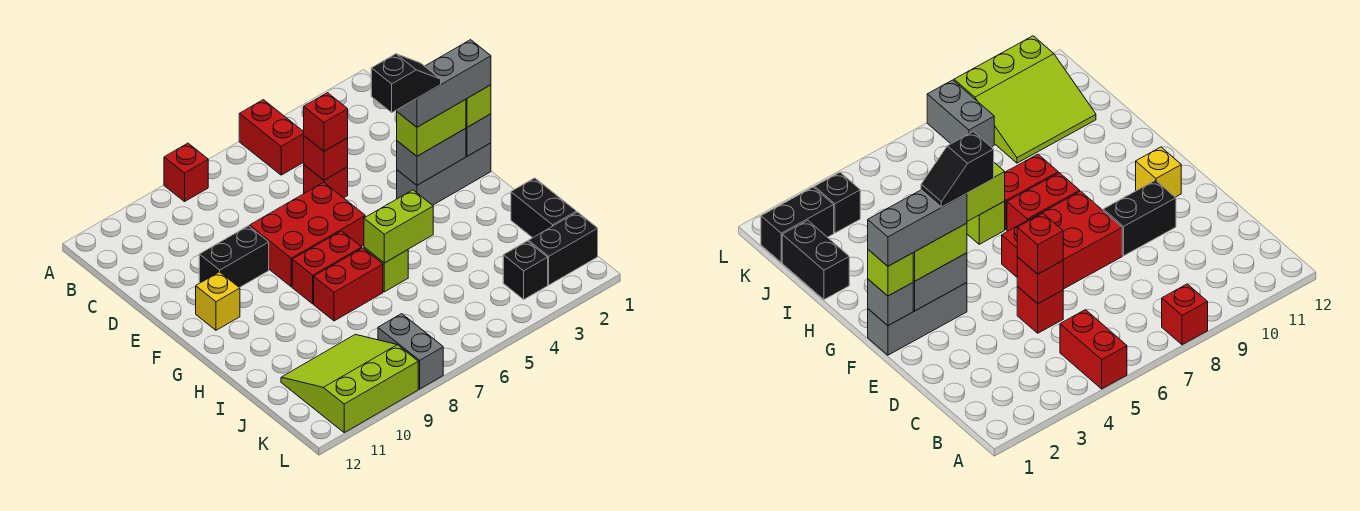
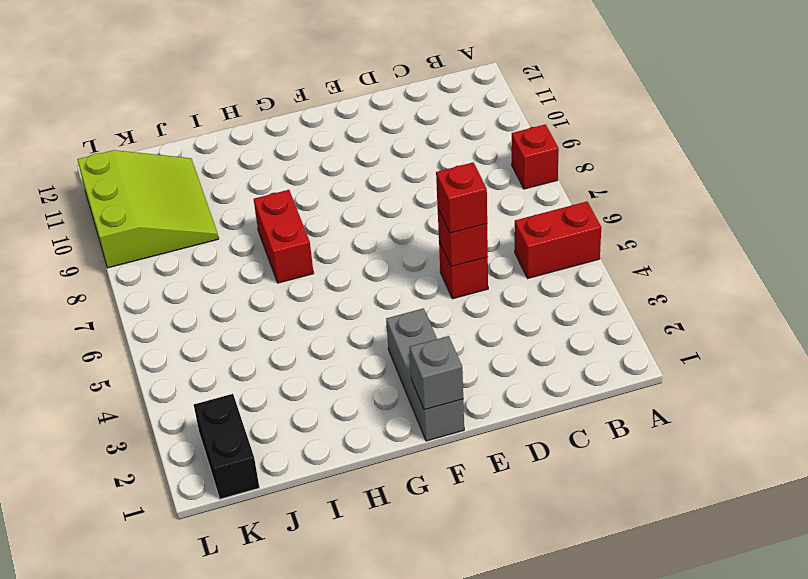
none -> red brick E6:F8 level 1
none -> black brick E9:E10 level 1
none -> yellow brick F11 level 1

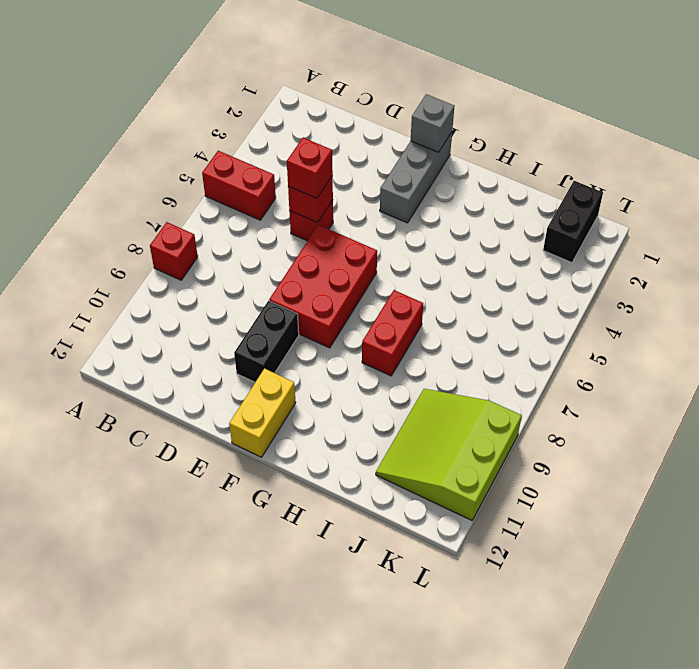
yellow brick F11:F12 level 1 -> yellow brick F11 level 1
none -> red brick G7:G8 level 1
none -> lime brick H6 level 1
none -> black brick I1:J1 level 1

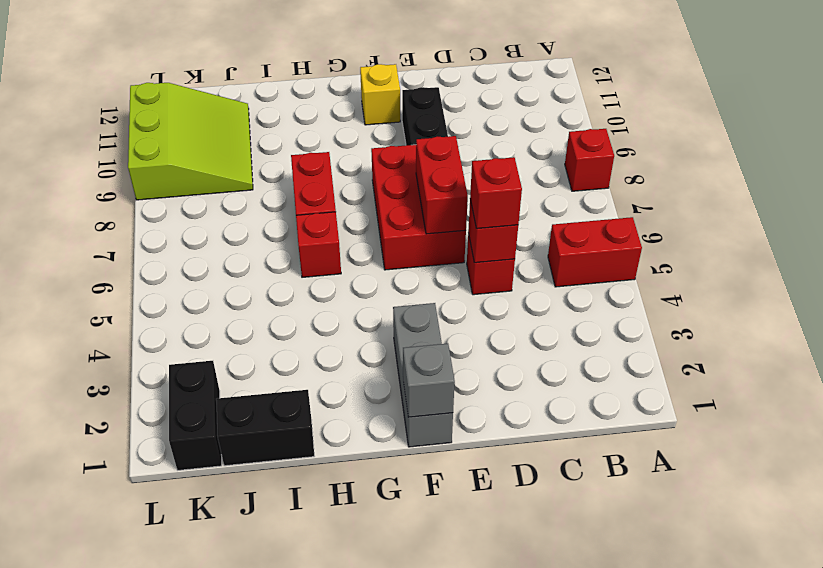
red brick E6:E7 level 2 -> red brick G7:G8 level 1
red brick H6 level 1 -> lime brick H6 level 1
none -> black brick K3 level 1
none -> grey brick K8:L8 level 1
none -> grey brick F2:F3 level 2

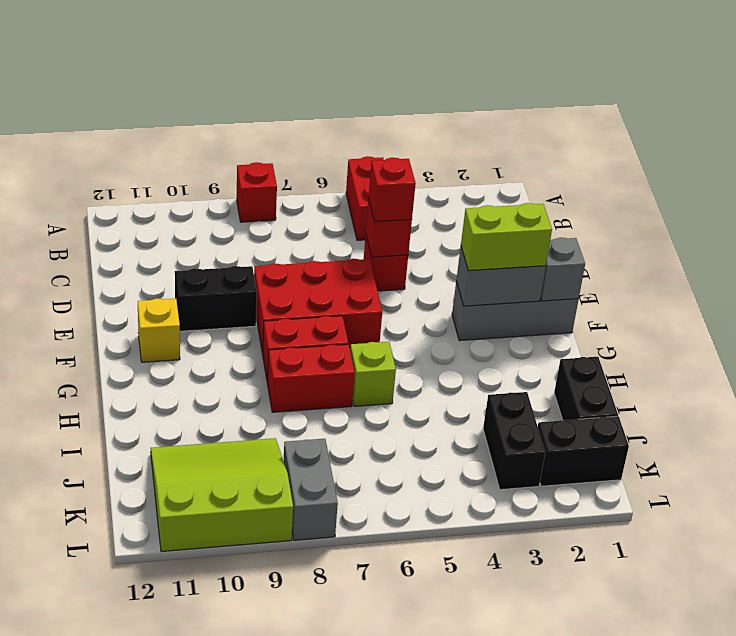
black brick J3:K3 level 1 -> black brick K3 level 1
none -> lime brick H5:H6 level 2
none -> lime brick F1 level 3
none -> grey brick F1:F3 level 4

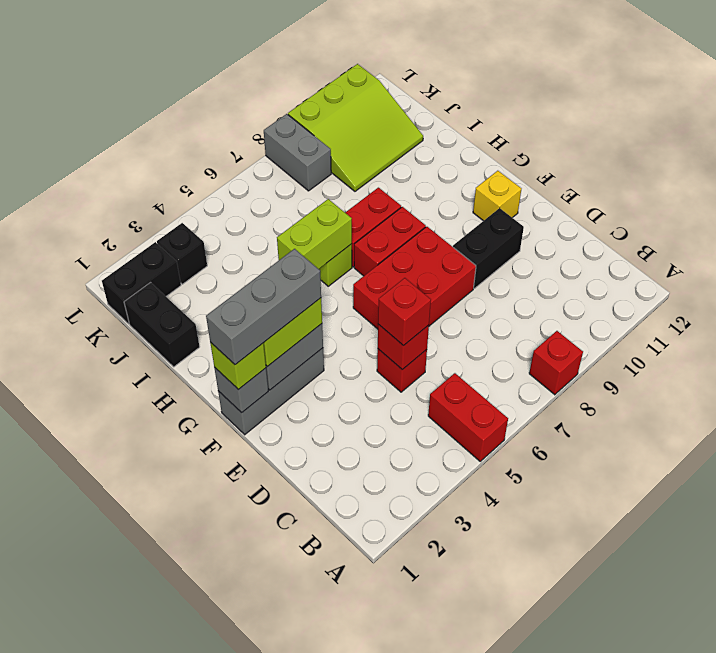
none -> black slope F3:F4 level 5 top 4

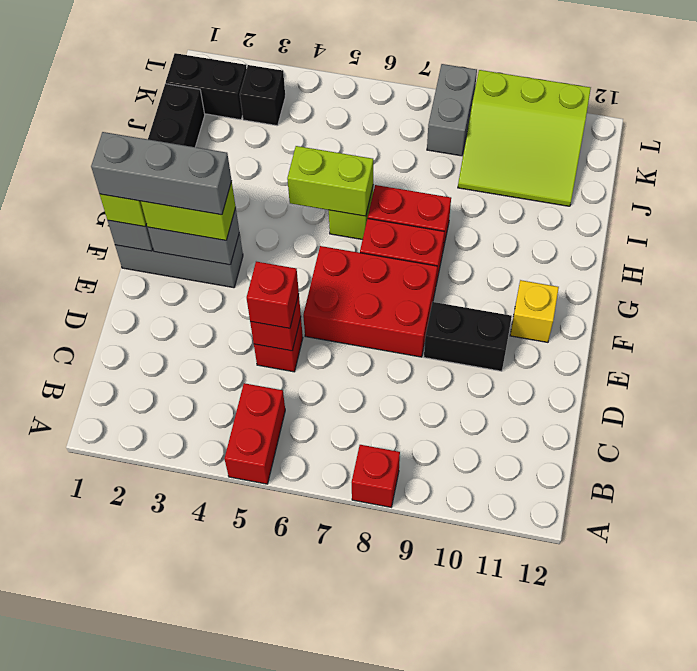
none -> black slope F3:F4 level 5 top 4

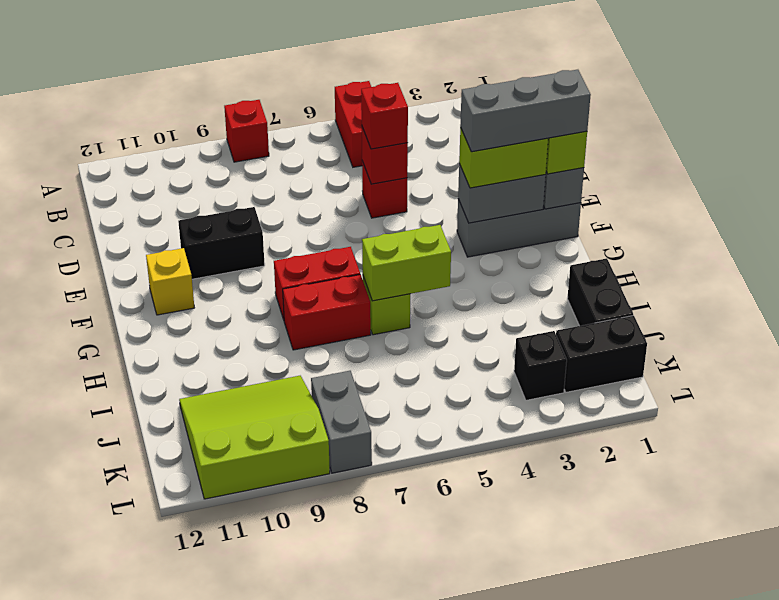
none -> red brick E6:F8 level 1
none -> black slope F3:F4 level 5 top 4

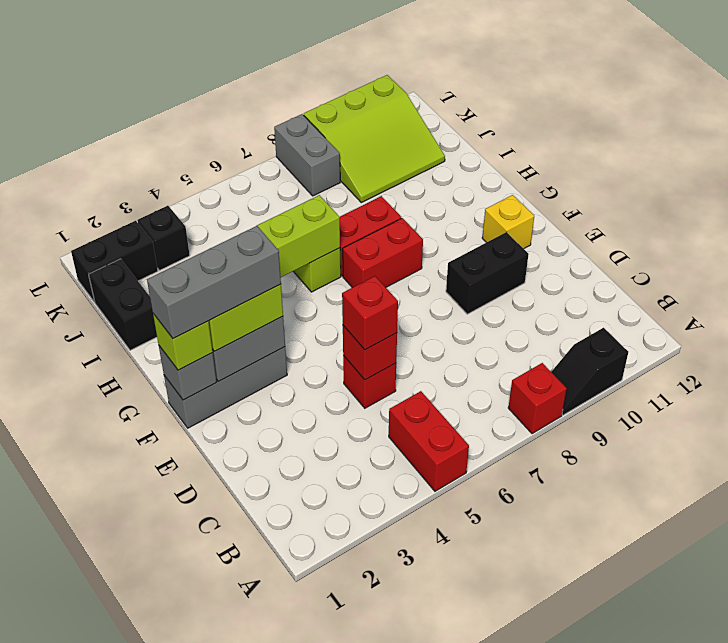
black slope A9:A10 level 1 top 10 -> black slope F3:F4 level 5 top 4
none -> red brick E6:F8 level 1

